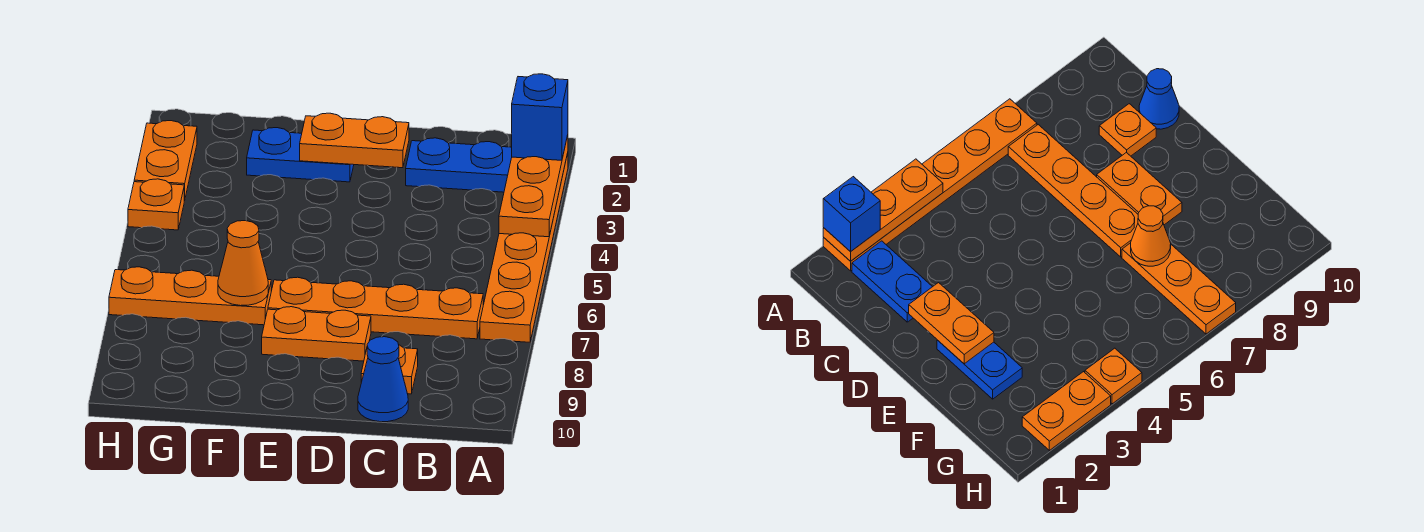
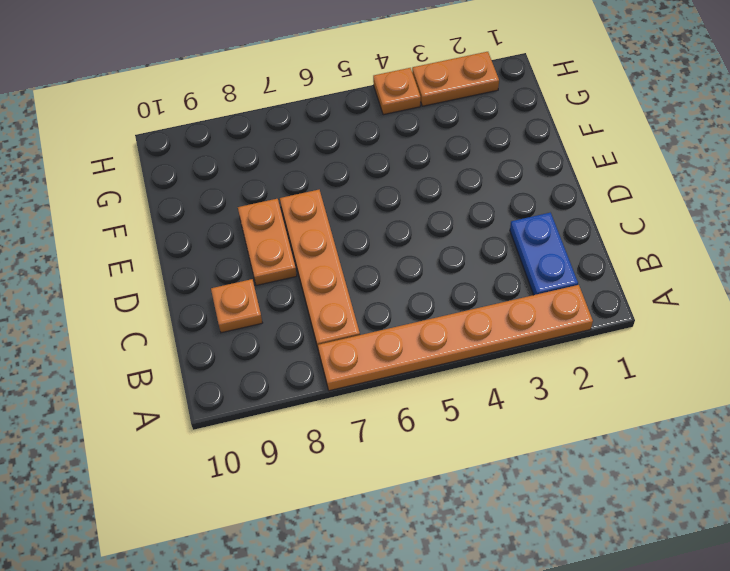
none -> blue cone C10 level 1
none -> blue plate E2:F2 level 1
none -> orange plate F7:H7 level 1

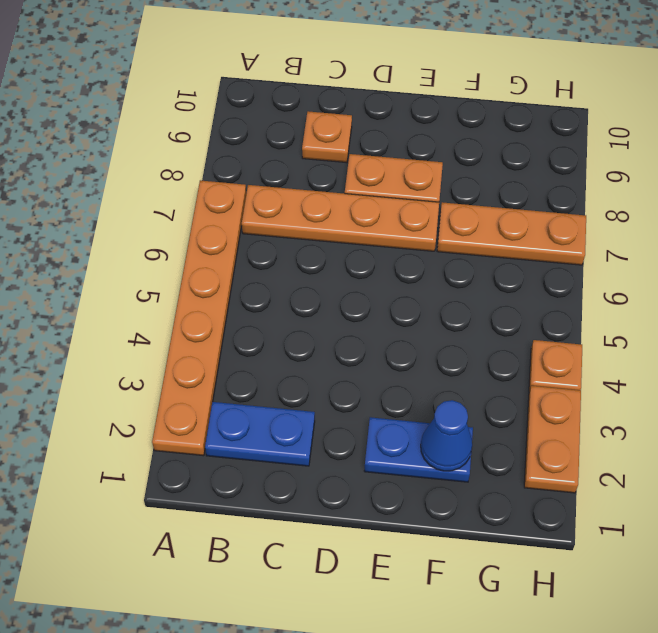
blue cone F2 level 2 -> blue cone C10 level 1
none -> orange plate A2:A4 level 2
none -> orange plate D2:E2 level 2
none -> orange cone F7 level 2

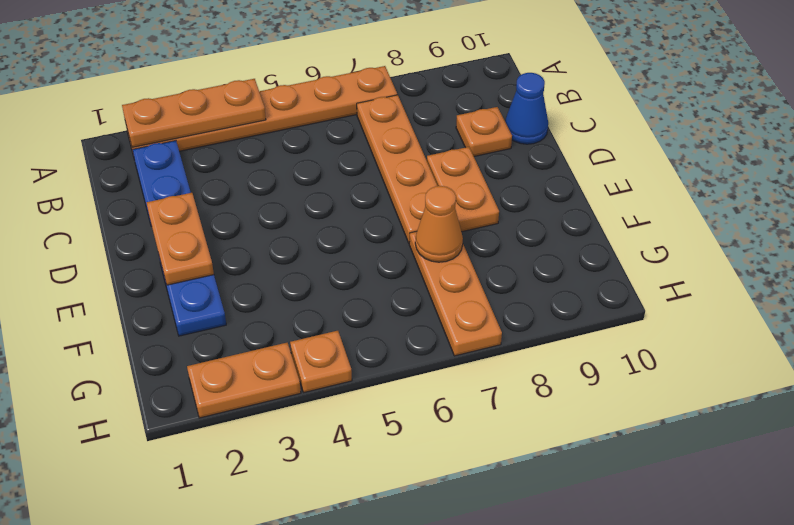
none -> blue brick A2 level 3

